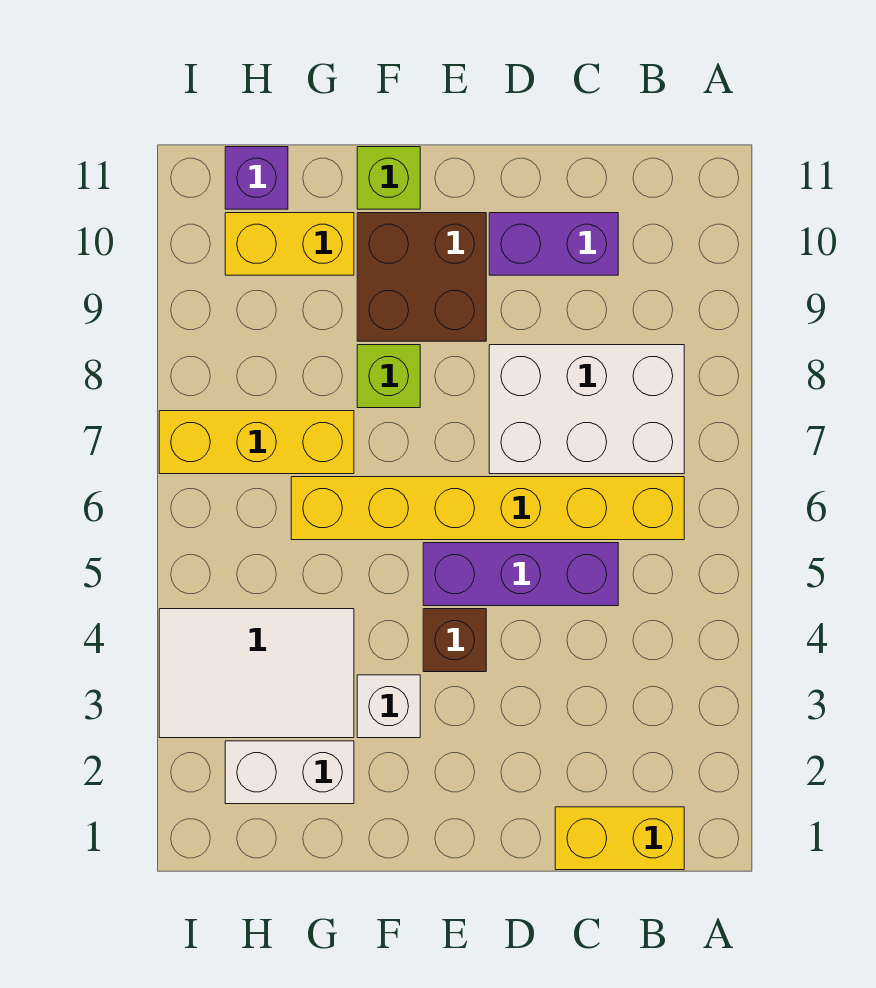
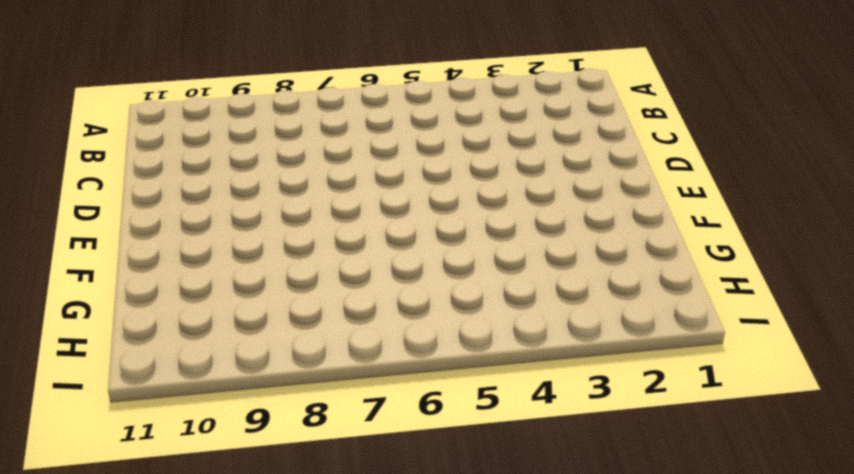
none -> yellow brick B1:C1 level 1
none -> yellow brick B6:G6 level 1
none -> white brick B7:D8 level 1

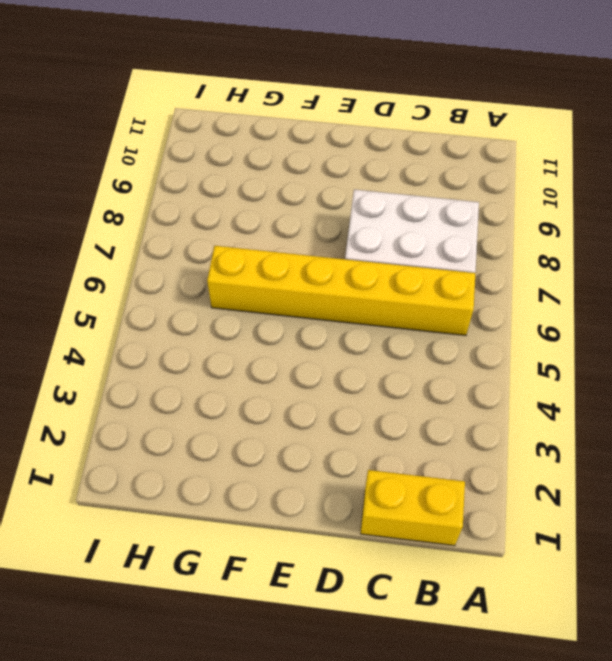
none -> purple brick C5:E5 level 1
none -> purple brick C10:D10 level 1
none -> brown brick E4 level 1

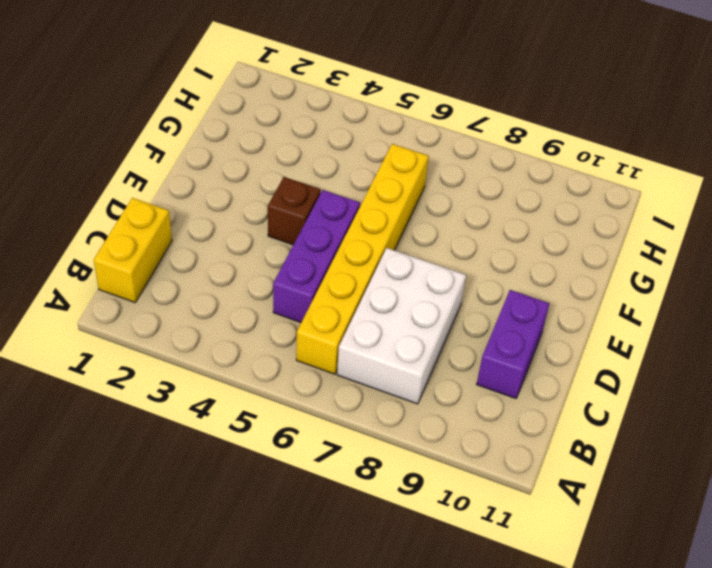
none -> brown brick E9:F10 level 1
none -> white brick F3 level 1
none -> lime brick F8 level 1

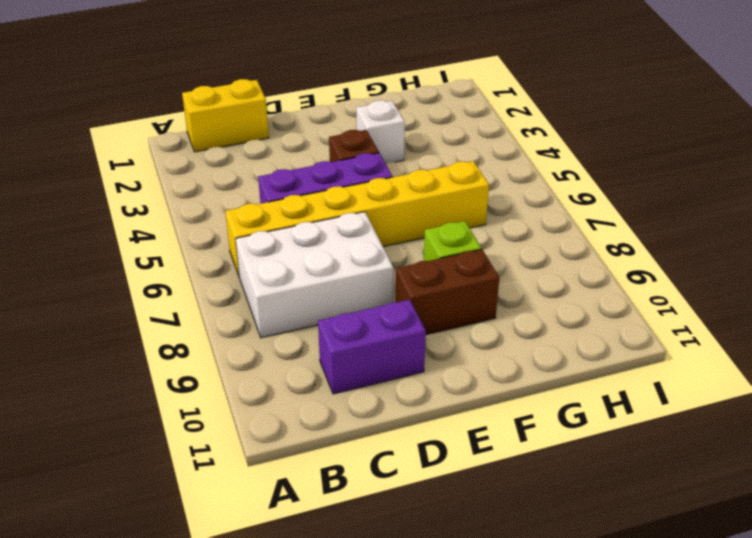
brown brick E9:F9 level 1 -> brown brick E9:F10 level 1
none -> lime brick F11 level 1
none -> white brick G2:H2 level 1
none -> white tile G3:I4 level 1

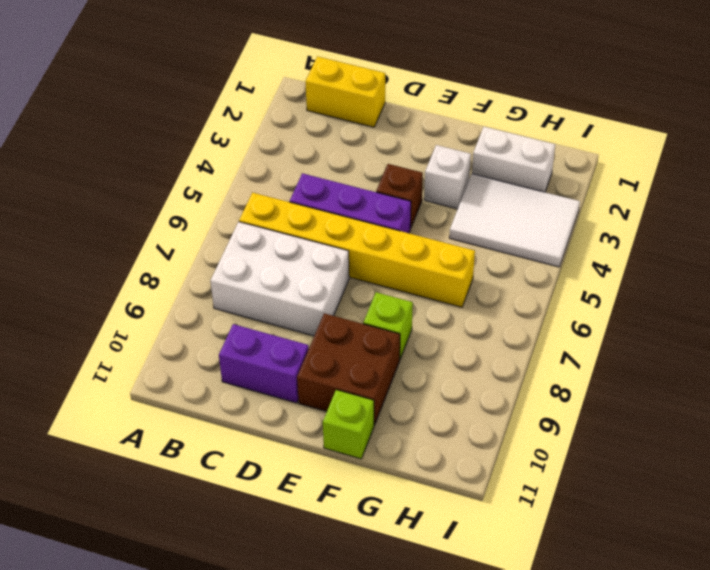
none -> yellow brick G7:I7 level 1
none -> yellow brick G10:H10 level 1
none -> purple brick H11 level 1

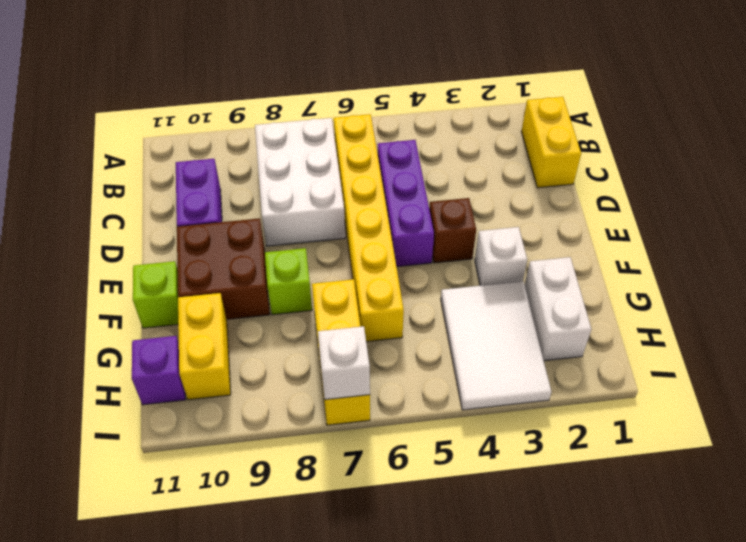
white brick I7 level 2 -> none

